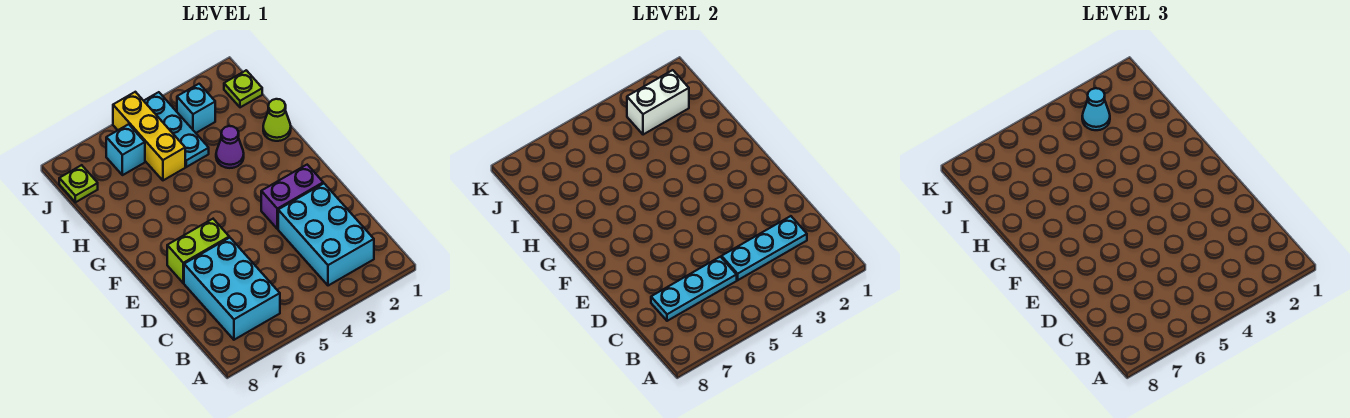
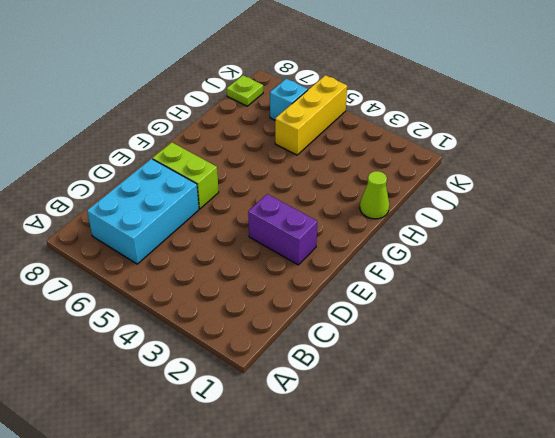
none -> cyan brick B2:D3 level 1
none -> purple cone H3 level 1
none -> cyan plate I4:K4 level 1

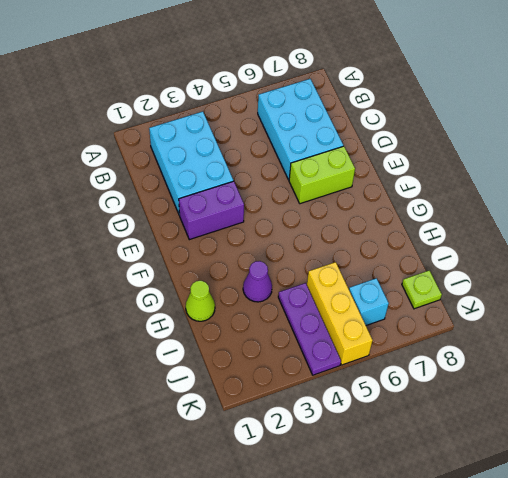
purple plate I4:K4 level 1 -> cyan plate I4:K4 level 1
none -> lime plate J1 level 1
none -> cyan brick J3 level 1
none -> cyan plate C2:C4 level 2

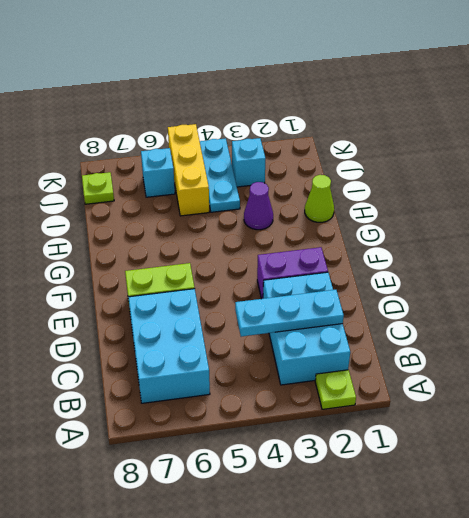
lime plate A2 level 1 -> lime plate J1 level 1
none -> cyan plate C5:C7 level 2
none -> white brick J2:J3 level 2
none -> cyan cone J3 level 3

